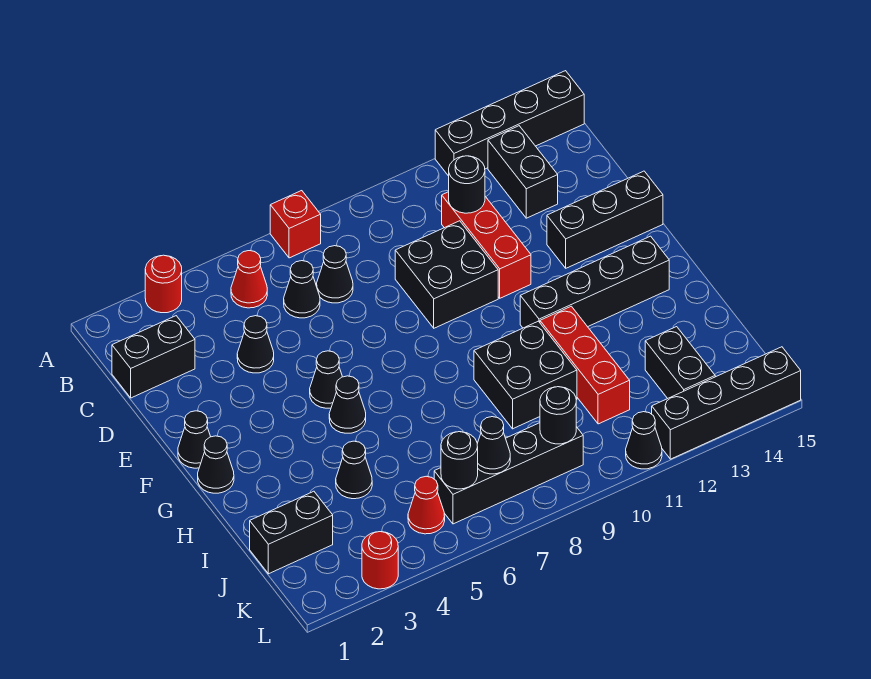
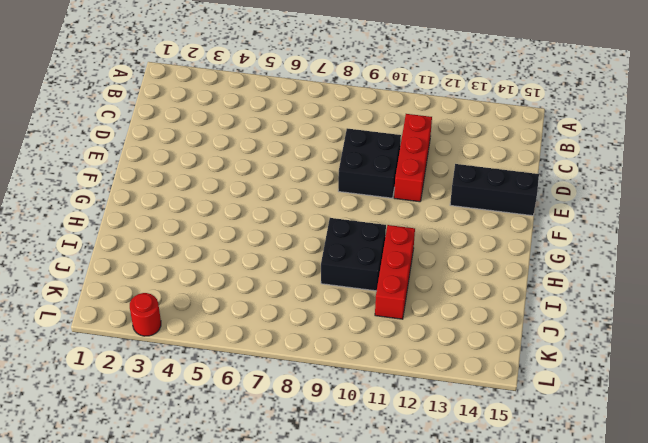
none -> red round brick A3 level 1
none -> red brick A7 level 1
none -> black brick A12:A15 level 1
none -> red cone B5 level 1

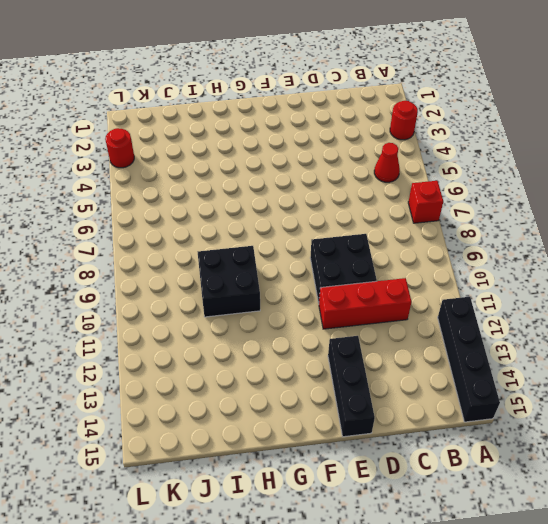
none -> black brick B13:C13 level 1
none -> black brick C1:C2 level 1
none -> black cone C6 level 1
none -> black cone C7 level 1

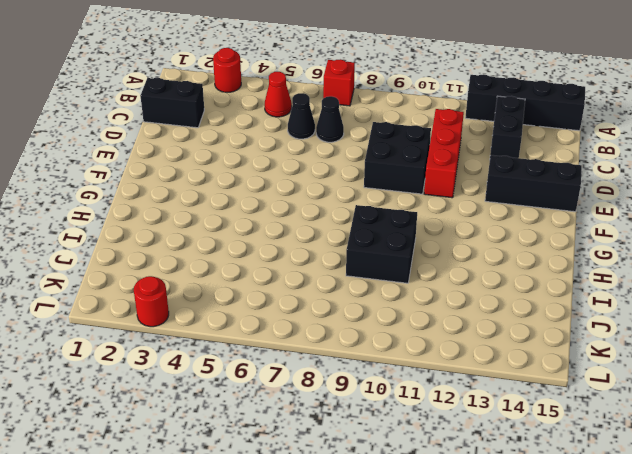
none -> black cone D4 level 1
none -> black cone F1 level 1
none -> black cone F5 level 1
none -> black cone G1 level 1

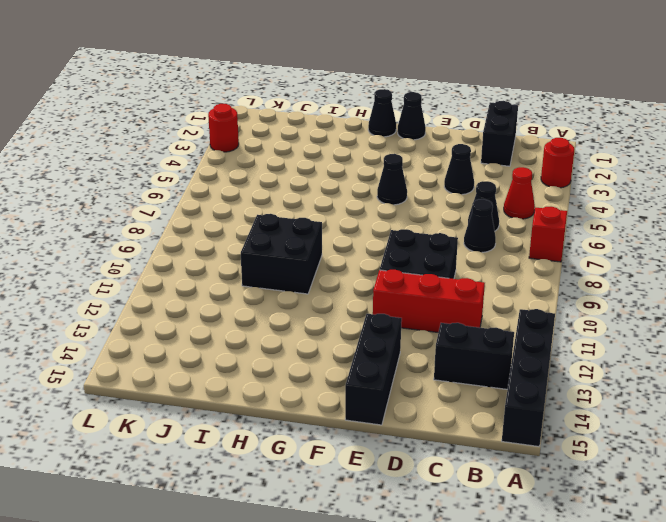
none -> black cone G5 level 1
none -> black brick G11:G14 level 1
none -> red brick H11:J11 level 1
none -> black cone I4 level 1

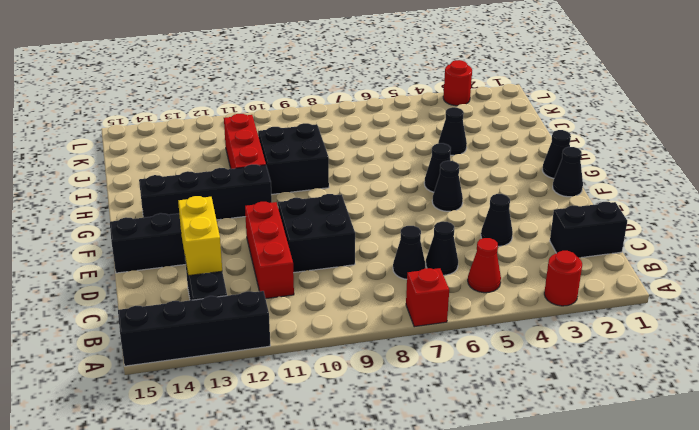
yellow brick C13:D13 level 2 -> none
none -> black brick J1:J2 level 1
none -> black brick J13:K13 level 1
none -> red cone K5 level 1
none -> black brick K6:K9 level 1

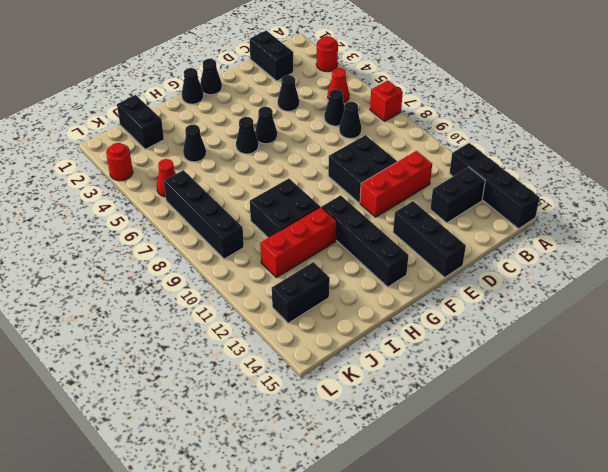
none -> black cone L11 level 1
none -> black brick L12:L15 level 1
none -> black round brick C11 level 2
none -> black round brick K6 level 2

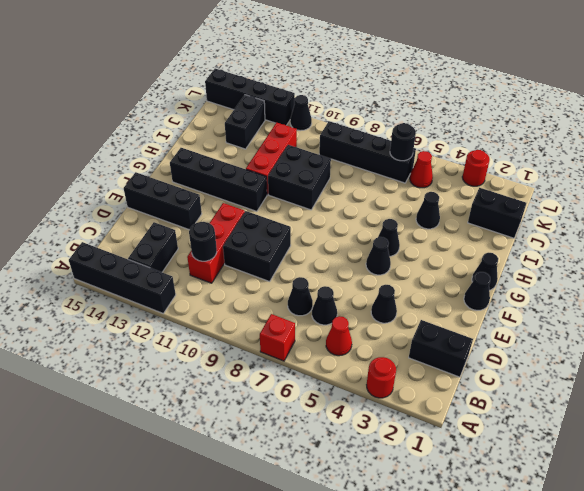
none -> black cone K7 level 2
none -> black round brick K9 level 2

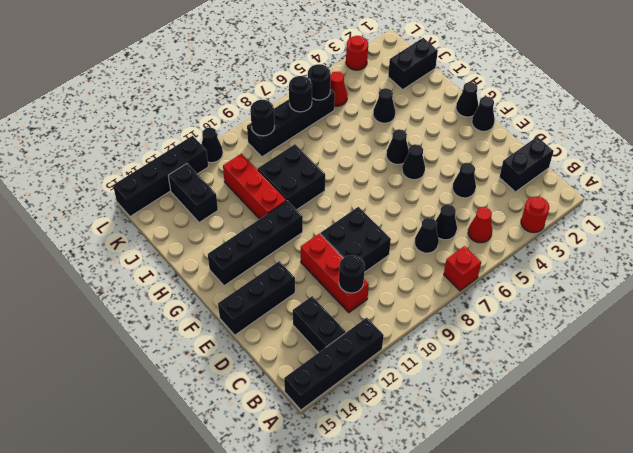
black round brick K7 level 2 -> black cone K7 level 2

